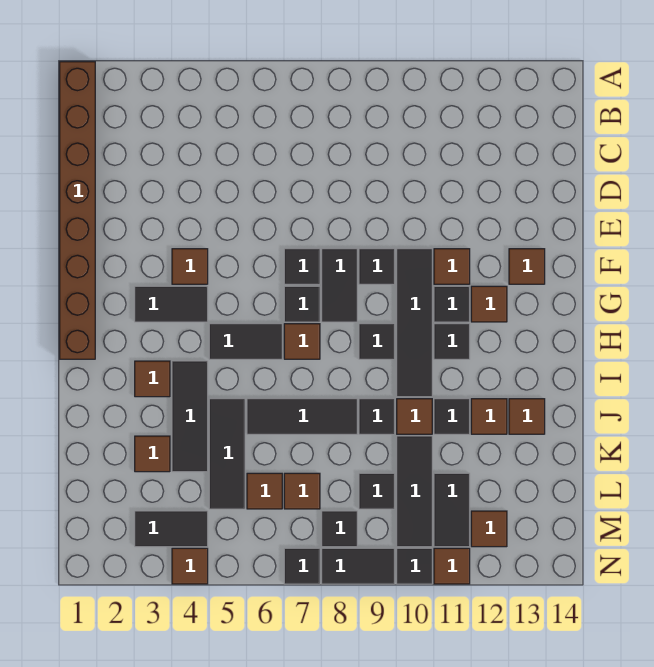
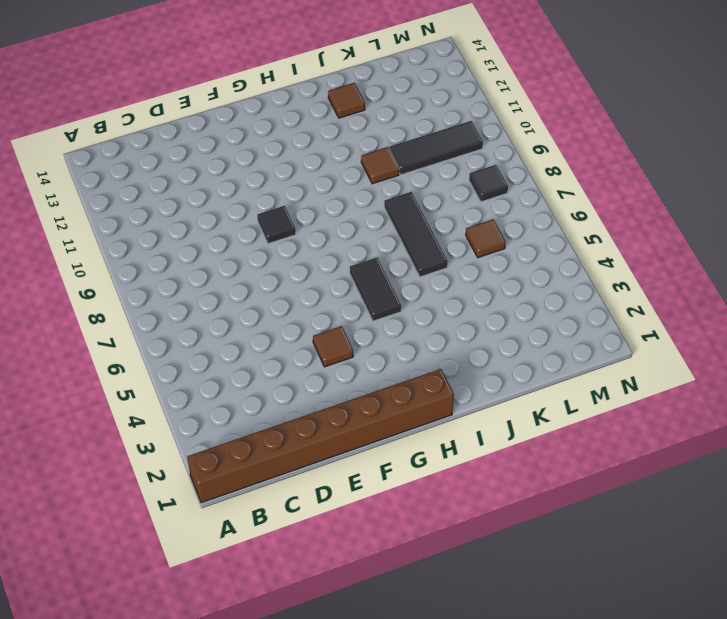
none -> black tile F7 level 1
none -> black tile F8:G8 level 1
none -> black tile F10:I10 level 1
none -> brown tile F11 level 1

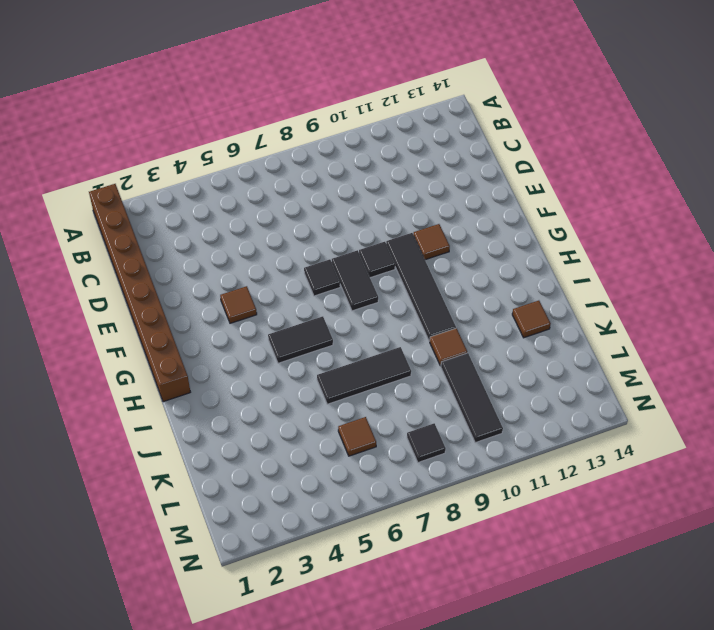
none -> brown tile F13 level 1
none -> black tile G3:G4 level 1
none -> black tile G7 level 1
none -> black tile G11 level 1

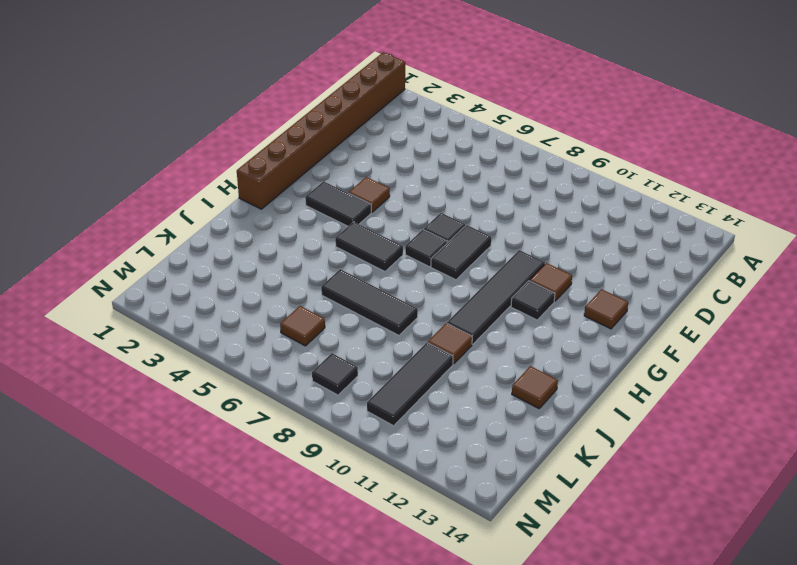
none -> black tile F9 level 1
none -> brown tile G12 level 1
none -> brown tile H7 level 1
none -> black tile H9 level 1

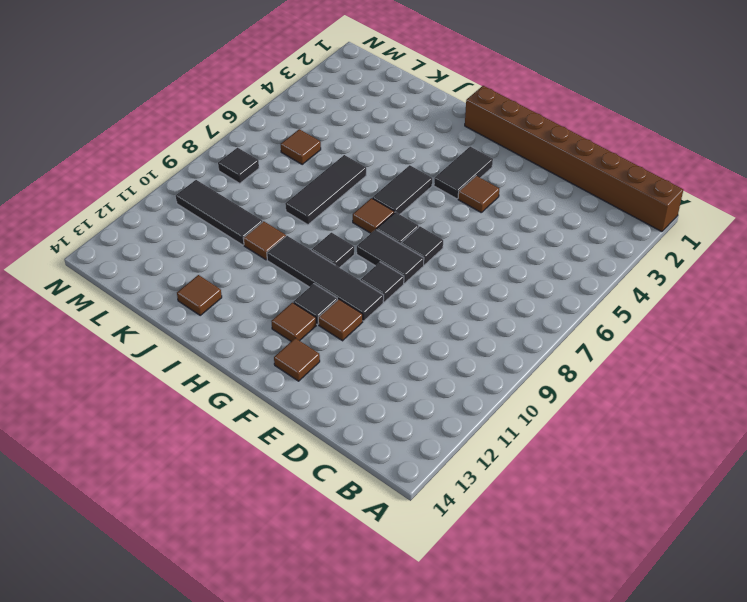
none -> black tile H11 level 1
none -> brown tile I3 level 1
none -> black tile I4:K4 level 1
none -> black tile J5:L5 level 1

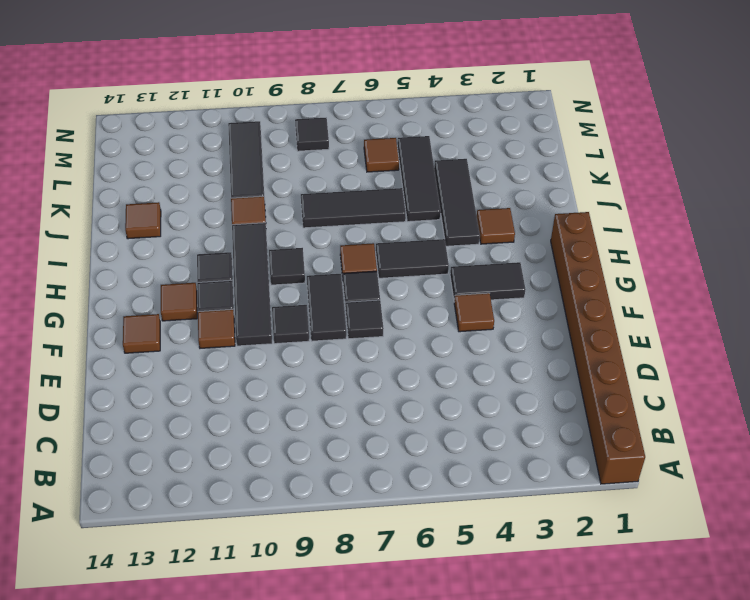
none -> black tile J9 level 1
none -> black tile J11 level 1
none -> brown tile J12 level 1
none -> brown tile K3 level 1

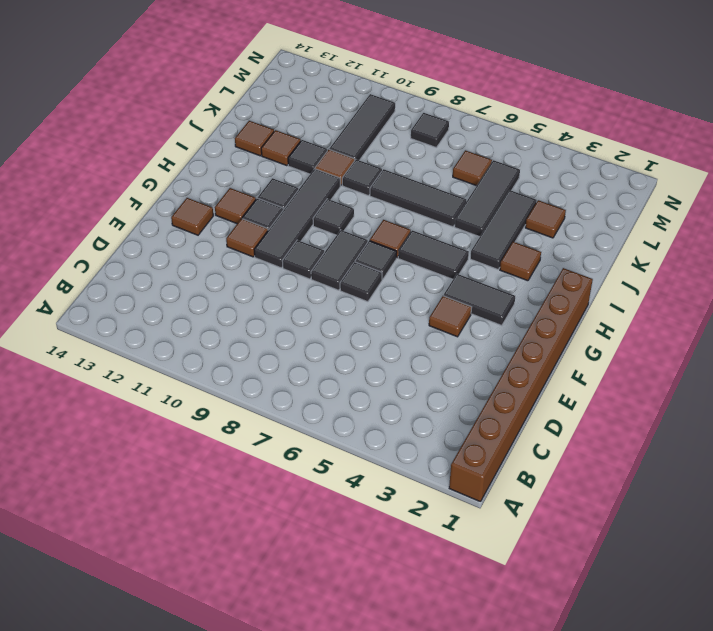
none -> brown tile L7 level 1
none -> black tile L9 level 1
none -> black tile L11:M11 level 1
none -> black tile M3:M4 level 1

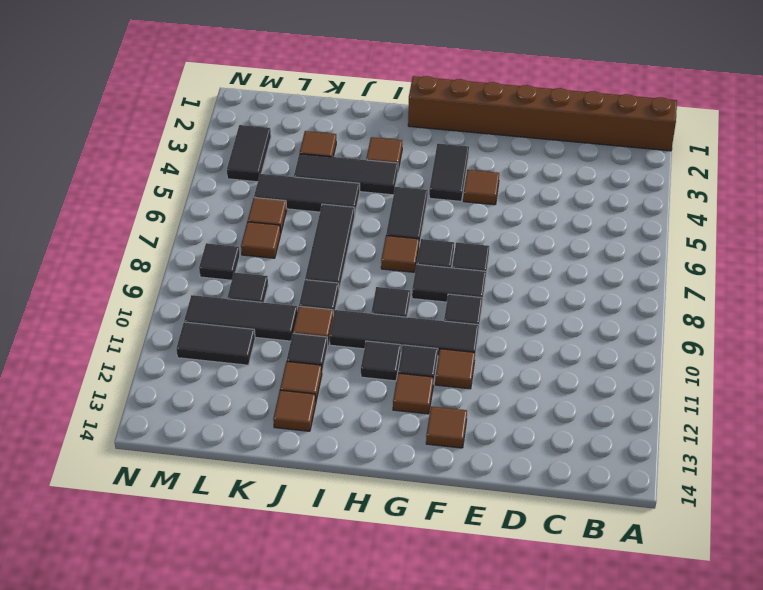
none -> brown tile M12 level 1
none -> brown tile N4 level 1
none -> black tile N7 level 1
none -> black tile N8:N9 level 1

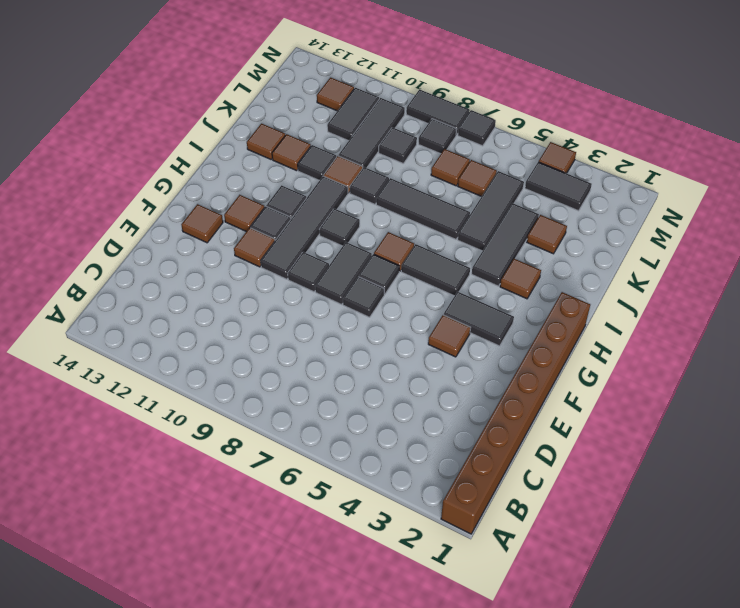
none -> black tile N10 level 1
none -> brown tile N11 level 1

